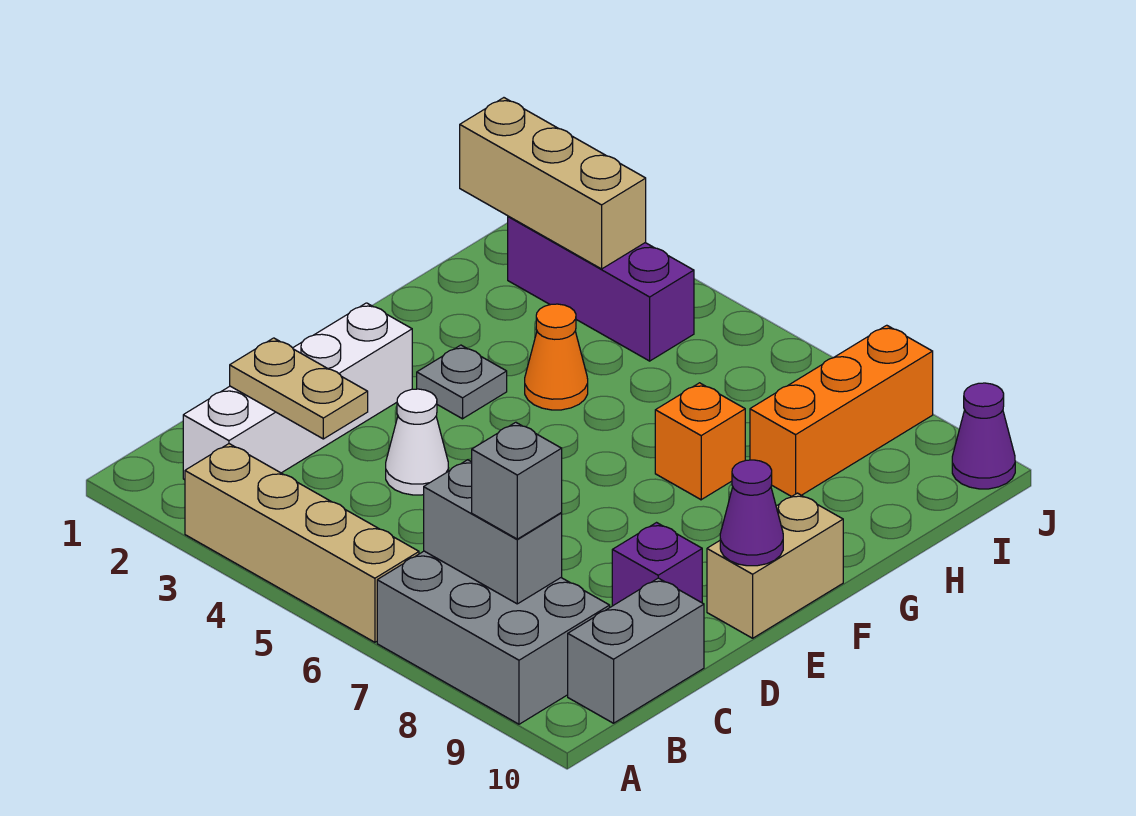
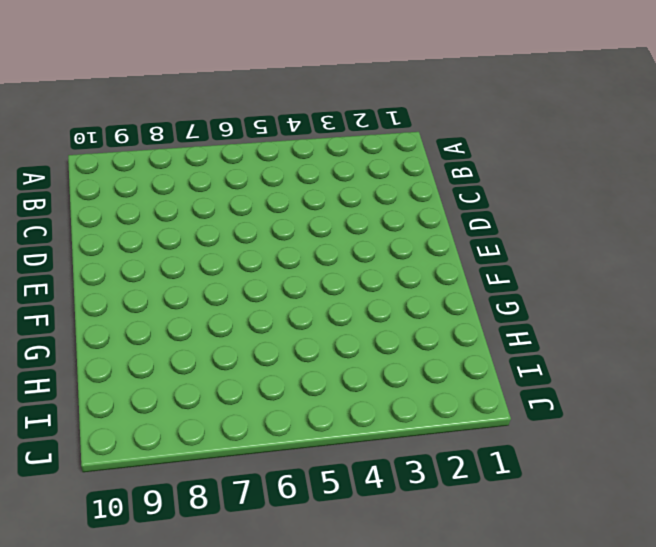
none -> tan brick A3:A6 level 1
none -> grey brick A7:B9 level 1
none -> white brick B2:E2 level 1

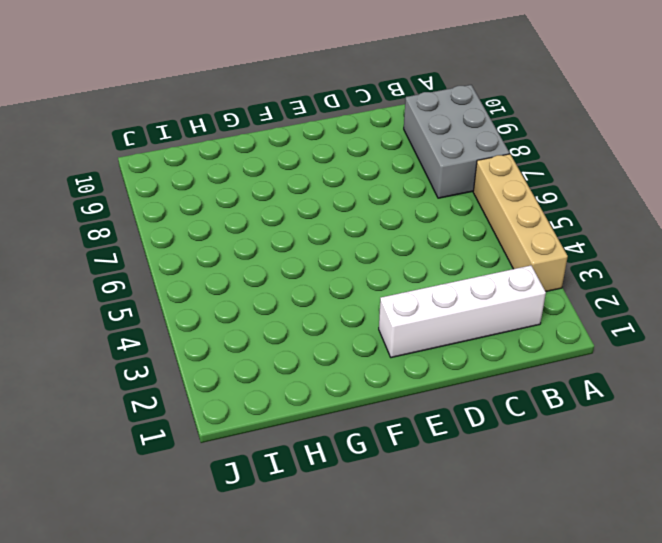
none -> grey brick B10:C10 level 1
none -> white cone D4 level 1
none -> purple brick D9 level 1

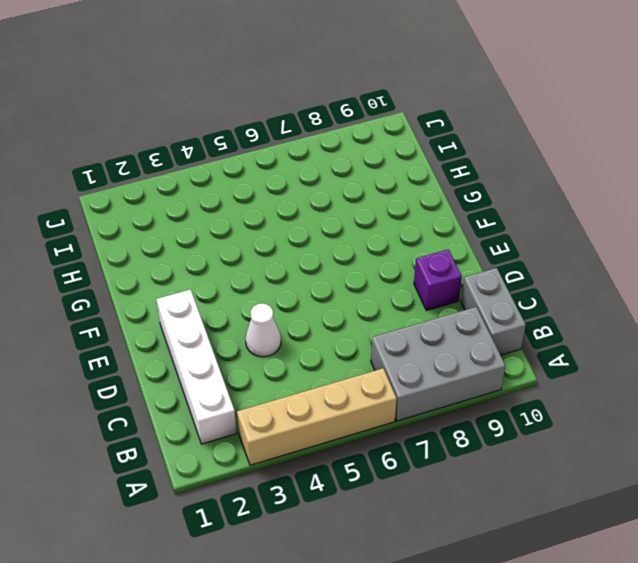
none -> tan brick E10:F10 level 1
none -> grey plate F3 level 1
none -> orange cone G4 level 1

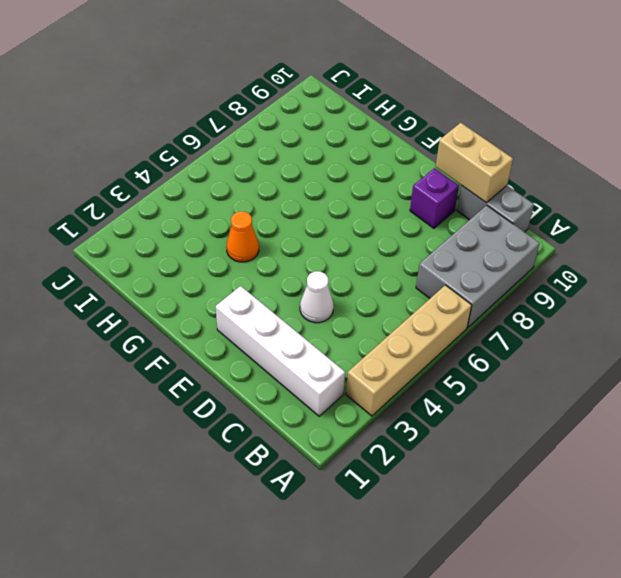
tan brick C10:D10 level 2 -> tan brick E10:F10 level 1
none -> grey plate F3 level 1
none -> orange brick G7 level 1
none -> orange brick H8:J8 level 1

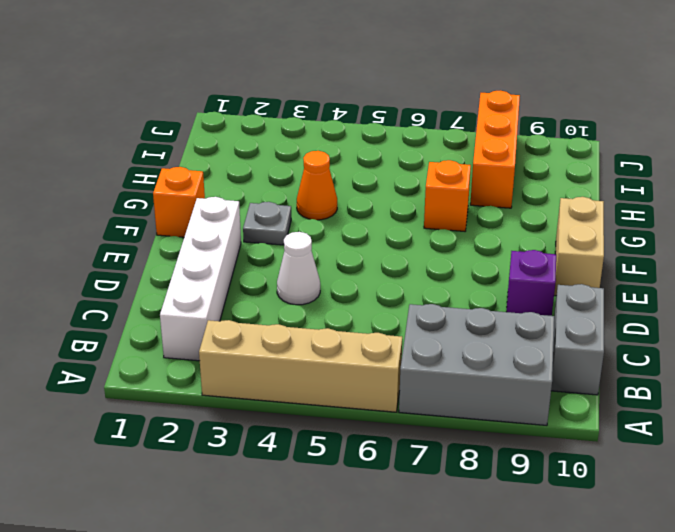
orange brick F1 level 1 -> none
none -> purple brick I2:I4 level 1
none -> purple cone J10 level 1
none -> grey brick B7:B8 level 2

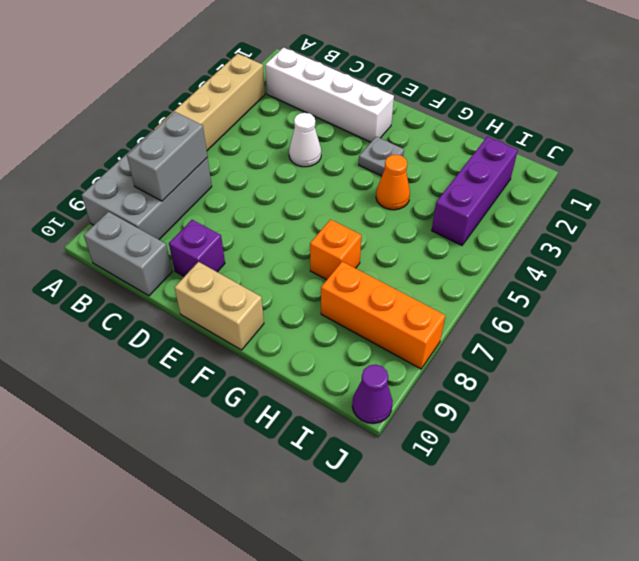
none -> tan plate C2:C3 level 2
none -> purple cone E10 level 2
none -> tan brick I1:I3 level 2

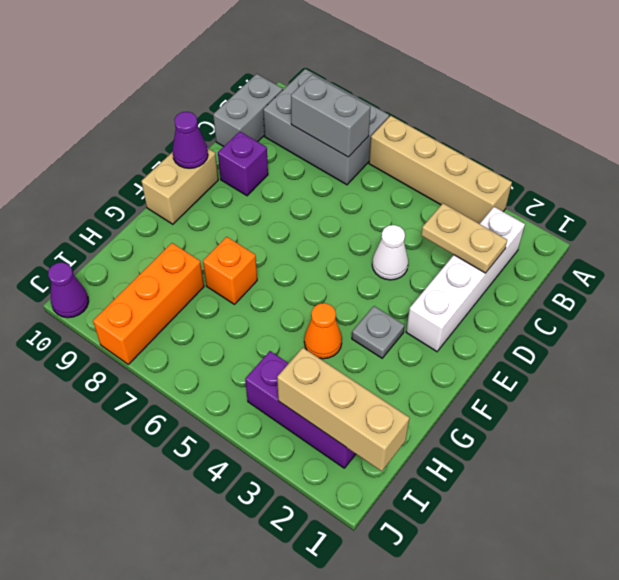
none -> grey brick B8 level 3

